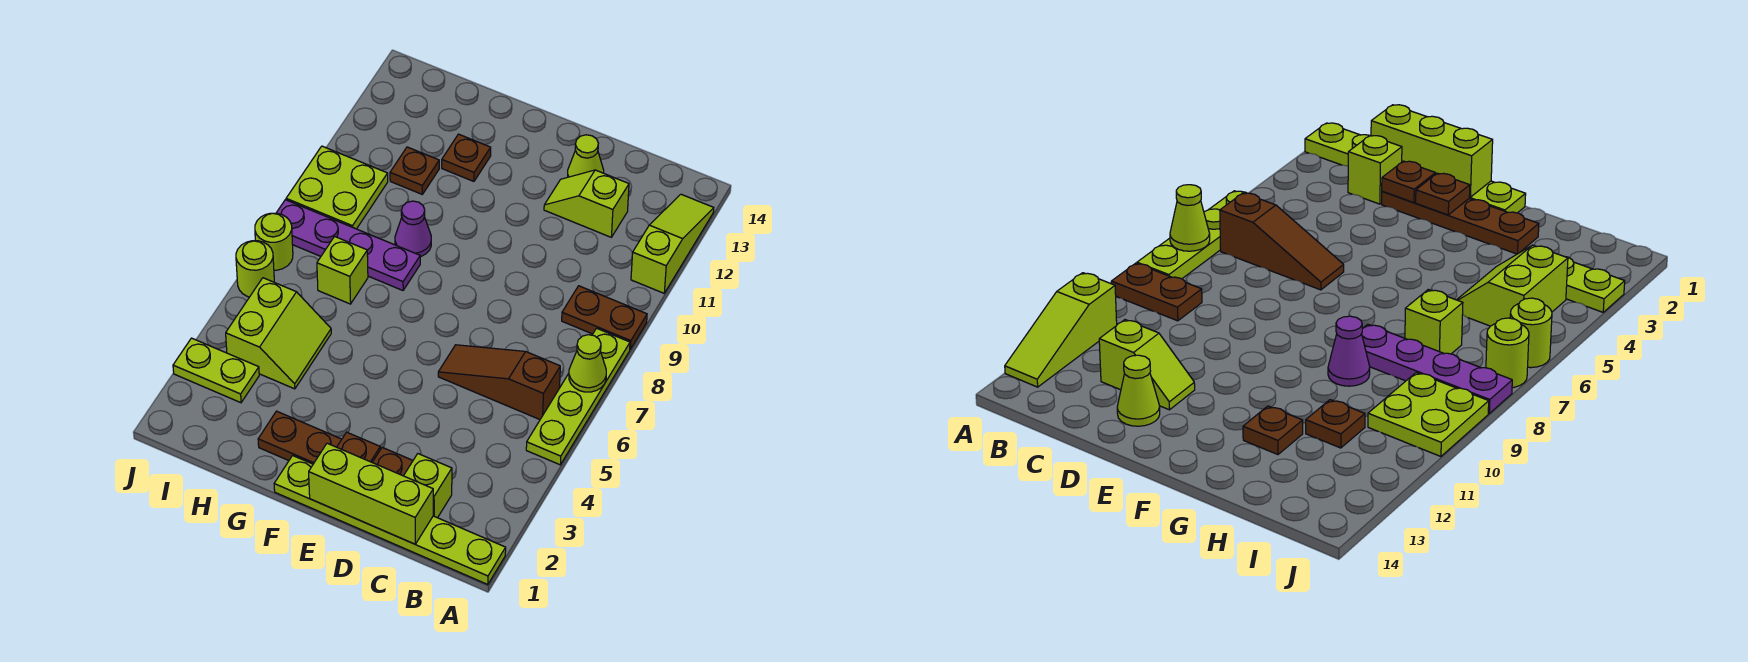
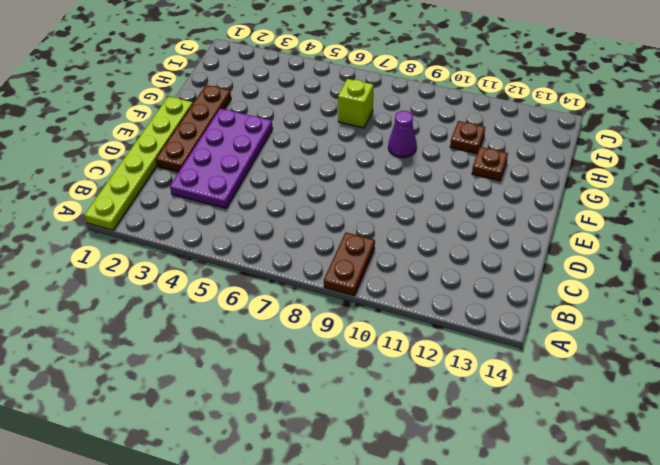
purple plate C3:F4 level 1 -> none
none -> lime plate A5:A8 level 1
none -> lime slope A11:A13 level 1 top 11
none -> brown slope B6:D6 level 1 top B

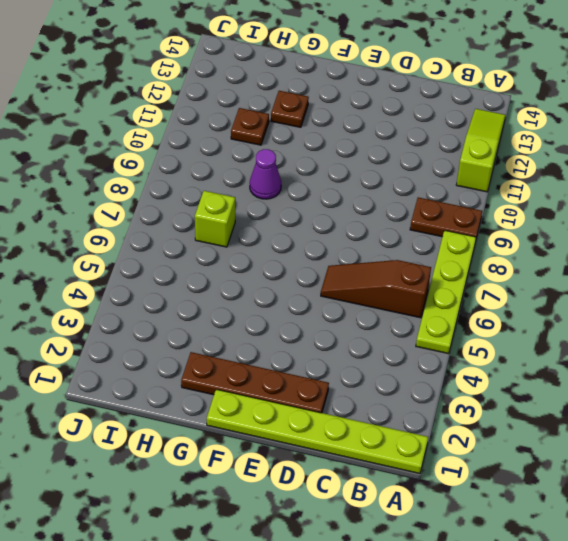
none -> lime brick C2 level 1
none -> lime slope C12:D12 level 1 top C
none -> lime cone D13 level 1

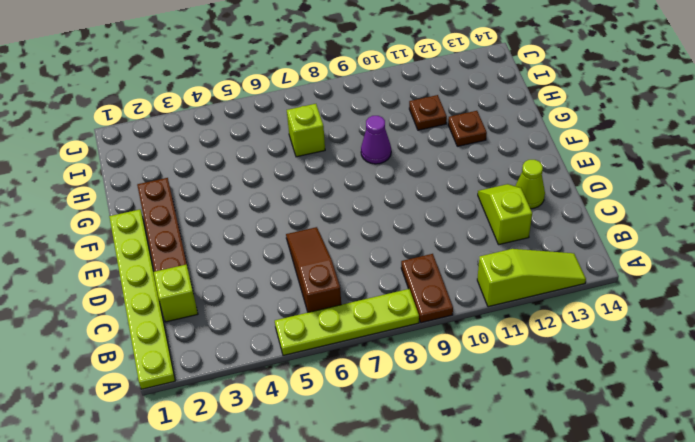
none -> purple plate G8:J8 level 1
none -> lime slope H4:I5 level 1 top I
none -> lime plate I3:J3 level 1

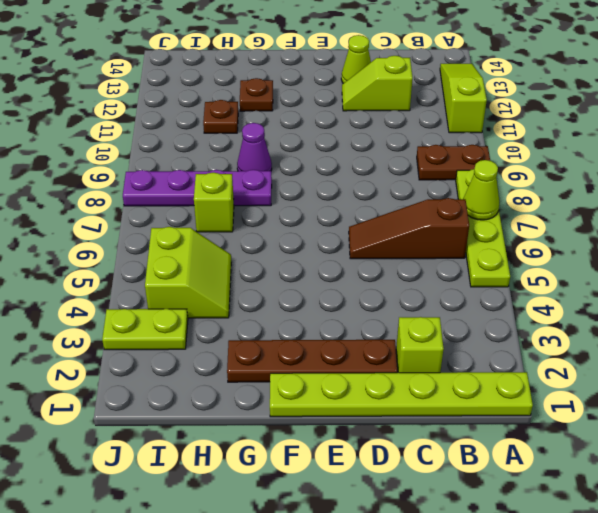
none -> lime plate I9:J10 level 1
none -> lime round brick J6 level 1
none -> lime round brick J7 level 1

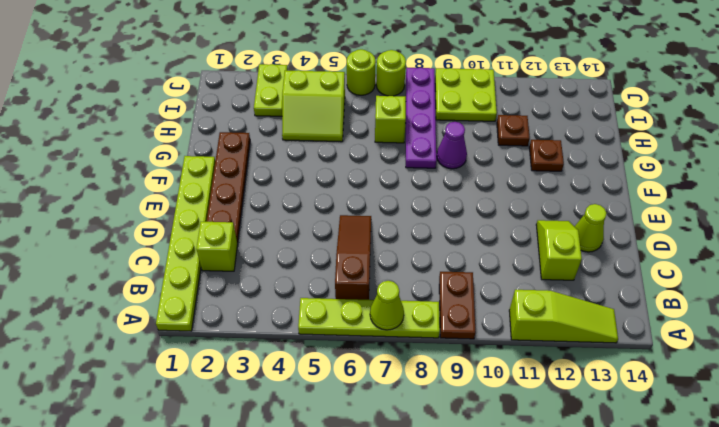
none -> lime brick C1:E1 level 2
none -> brown plate D2 level 2
none -> brown plate E2 level 2

